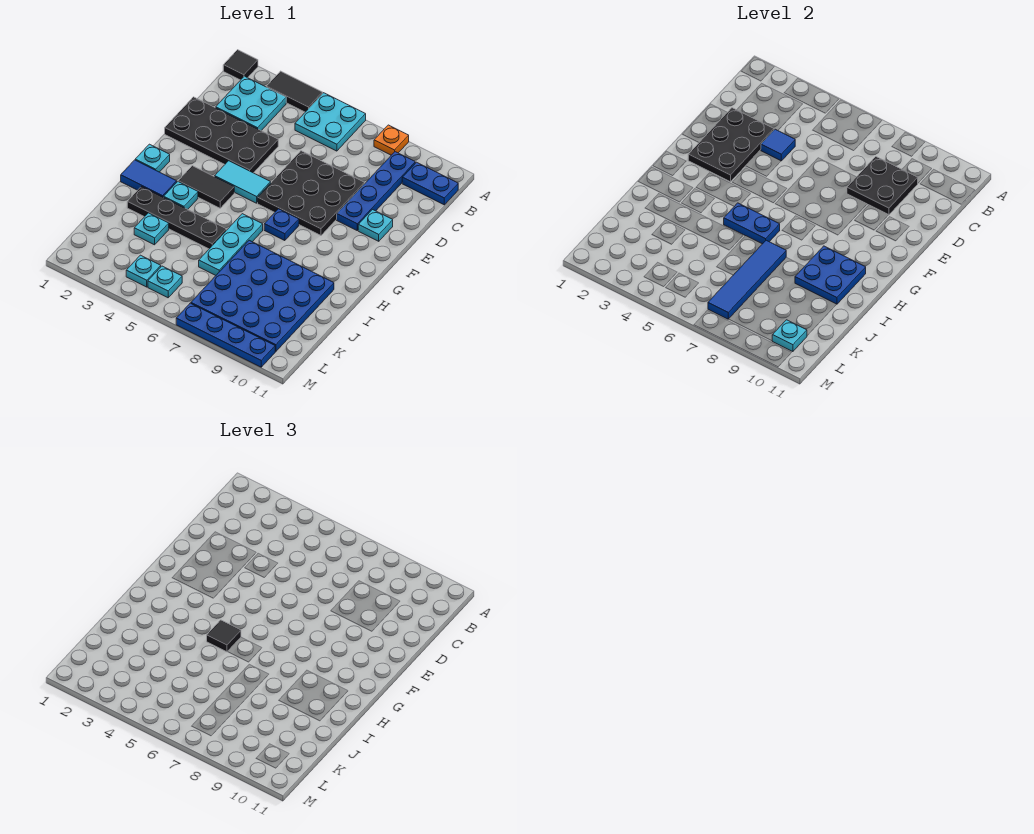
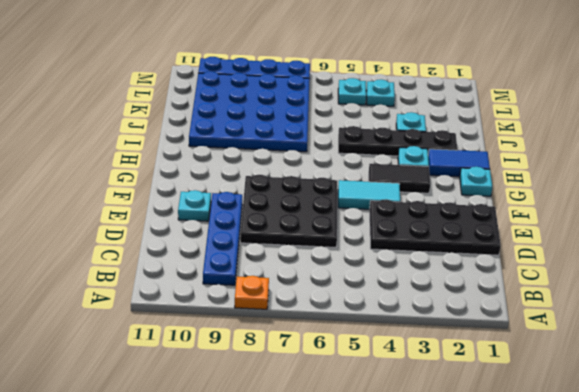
none -> black tile A1 level 1
none -> black tile A3:A4 level 1
none -> cyan plate A5:B6 level 1
none -> cyan plate B2:C3 level 1

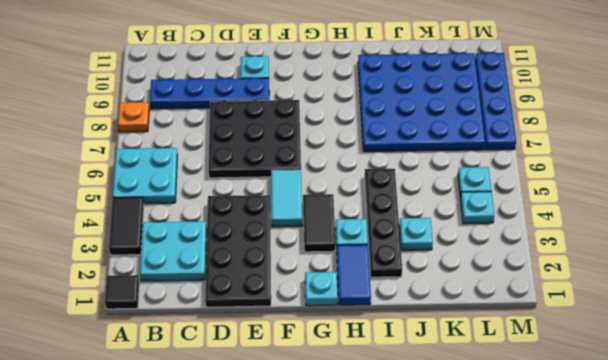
none -> blue plate B10:B11 level 1
none -> blue plate G7 level 1
none -> cyan plate H6:J6 level 1
none -> black plate C8:D9 level 2

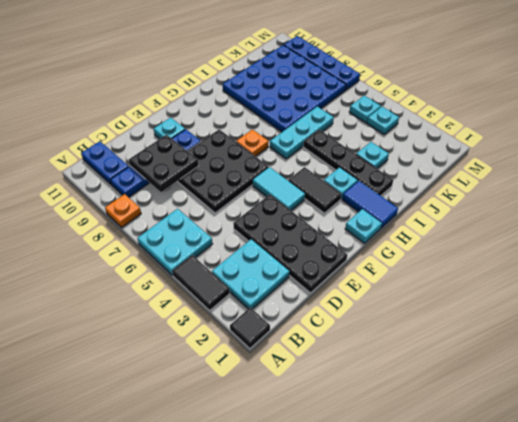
orange plate G7 level 1 -> blue plate G7 level 1
none -> black plate D2:F3 level 2
none -> blue tile D4 level 2
none -> blue plate H5:H6 level 2
none -> blue plate H9:I10 level 2

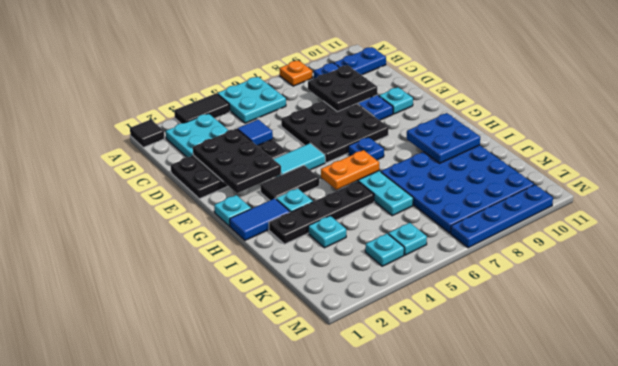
orange plate H5:H6 level 2 -> blue plate H5:H6 level 2
none -> blue tile I7:L7 level 2
none -> cyan plate L10 level 2
none -> black tile H5 level 3

